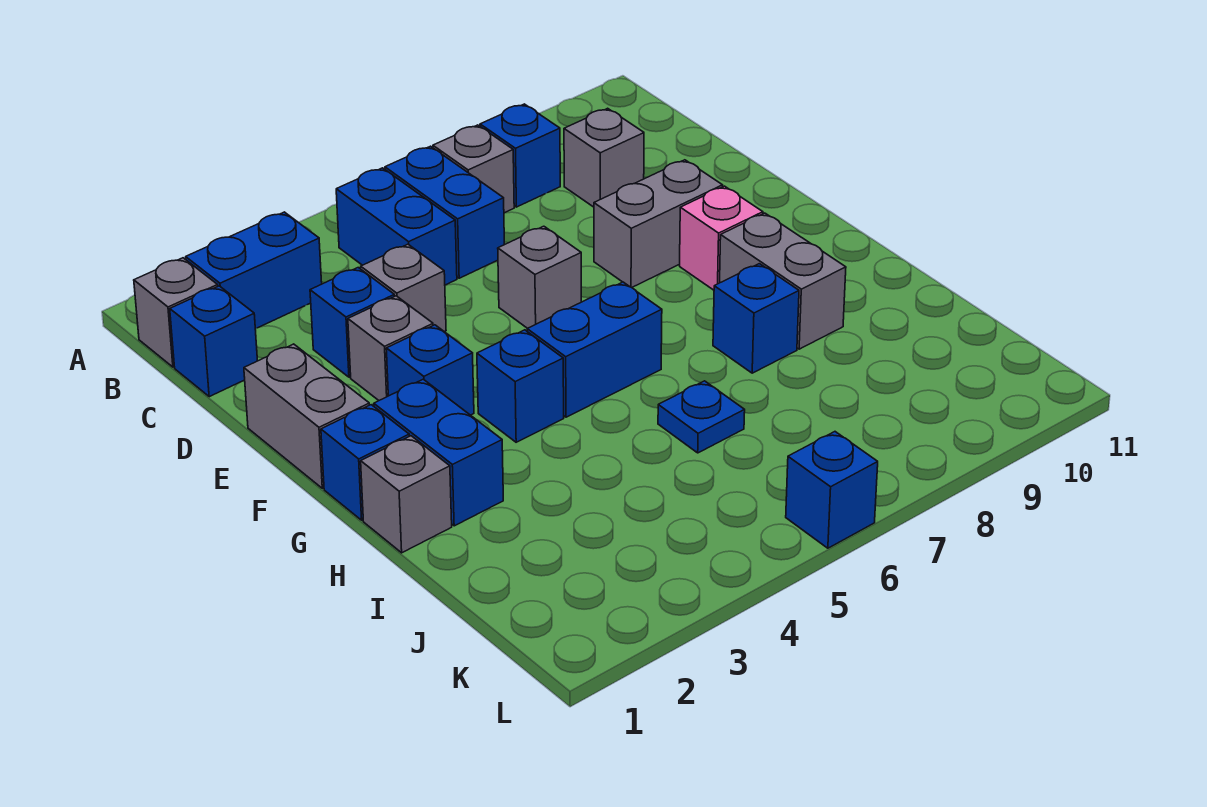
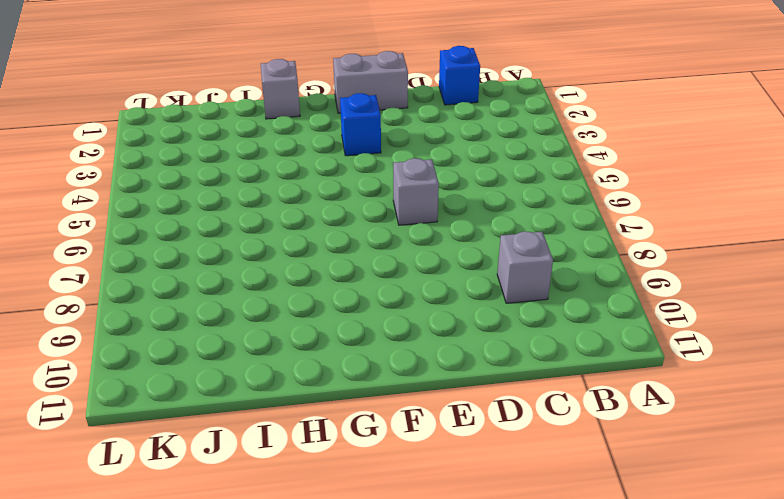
none -> grey brick B1 level 1
none -> blue brick B2:B3 level 1
none -> blue brick B5:C5 level 1

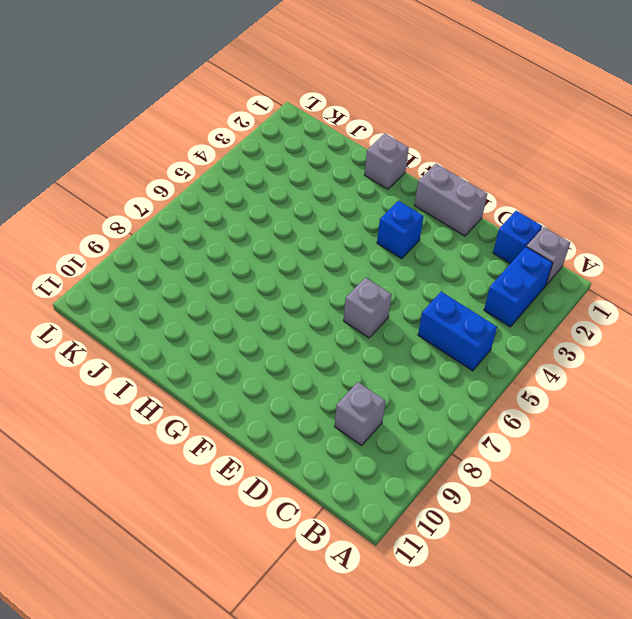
none -> blue brick B6:C6 level 1
none -> grey brick B7 level 1
none -> blue brick B8 level 1

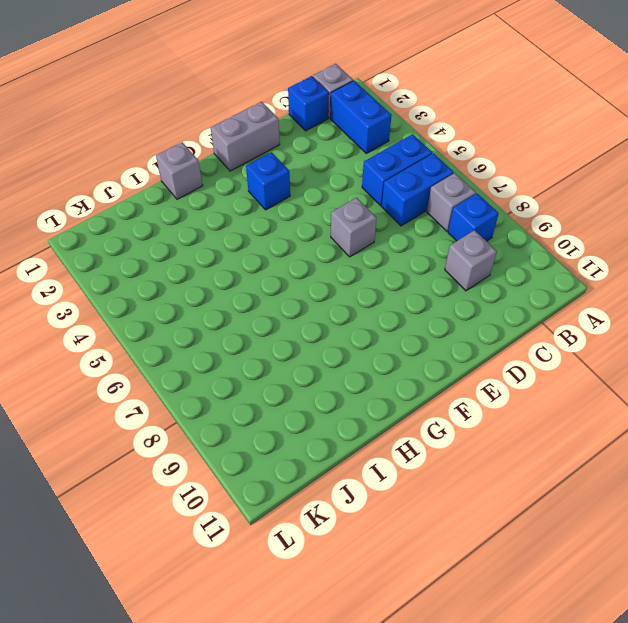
none -> blue brick D3 level 1
none -> grey brick D4 level 1
none -> grey brick E3 level 1

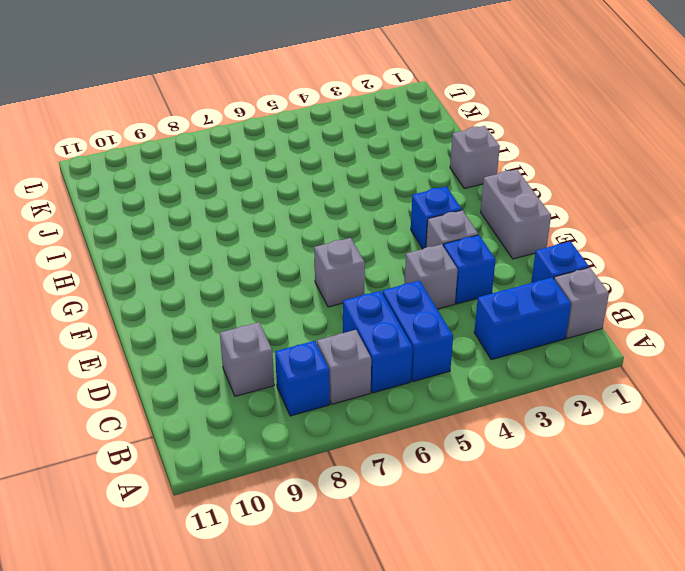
none -> grey brick E8:E9 level 1
none -> pink brick F9 level 1
none -> blue brick G1 level 1

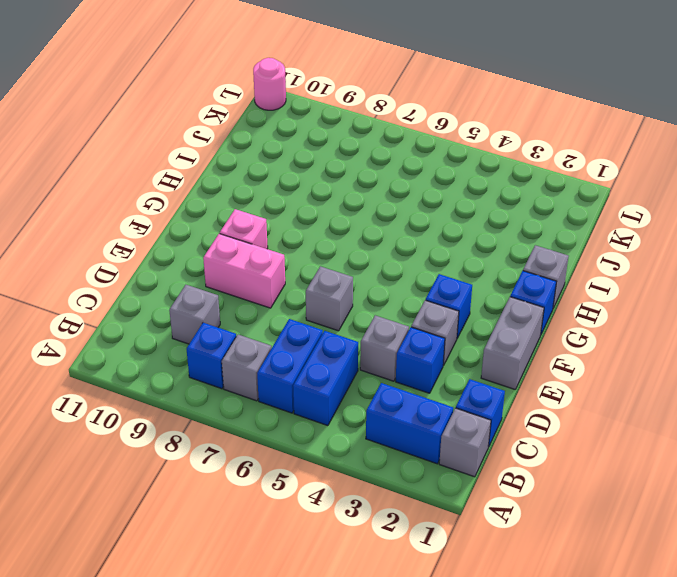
pink brick E8:E9 level 1 -> grey brick E8:E9 level 1
pink round brick L11 level 1 -> none
none -> blue brick G2:H2 level 1
none -> blue brick G4 level 1
none -> blue brick G5:G6 level 1

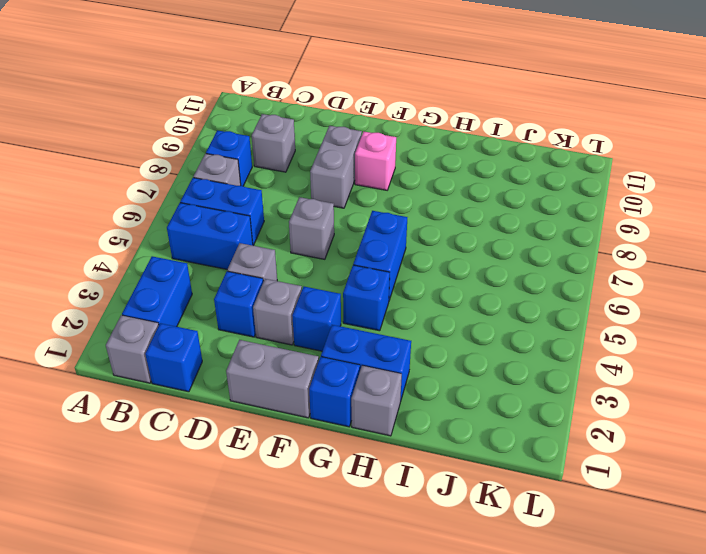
none -> grey brick G9:H9 level 1
none -> blue brick H8 level 1
none -> blue plate I6 level 1

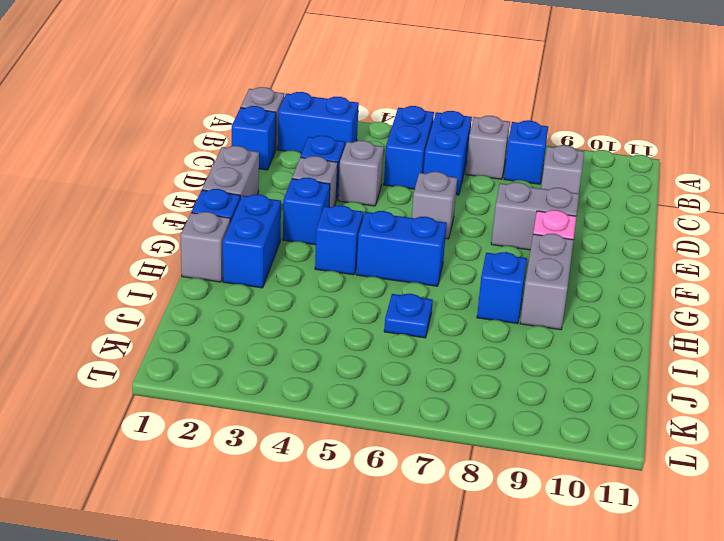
none -> blue brick L6 level 1

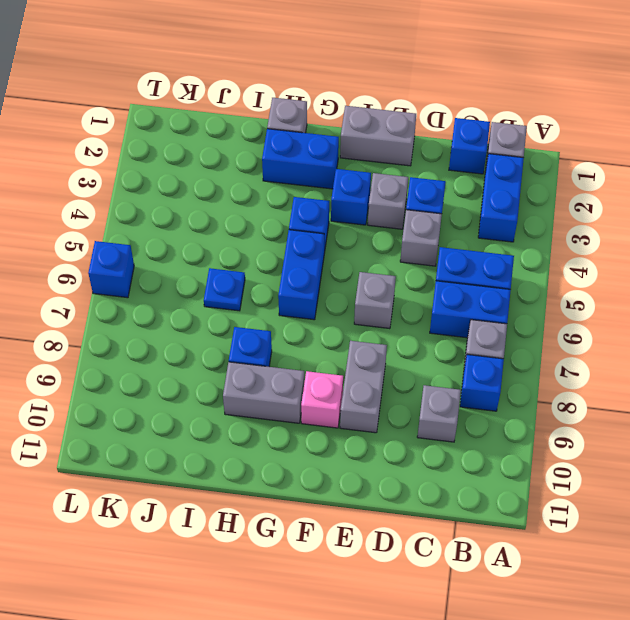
none -> blue brick G1 level 1

